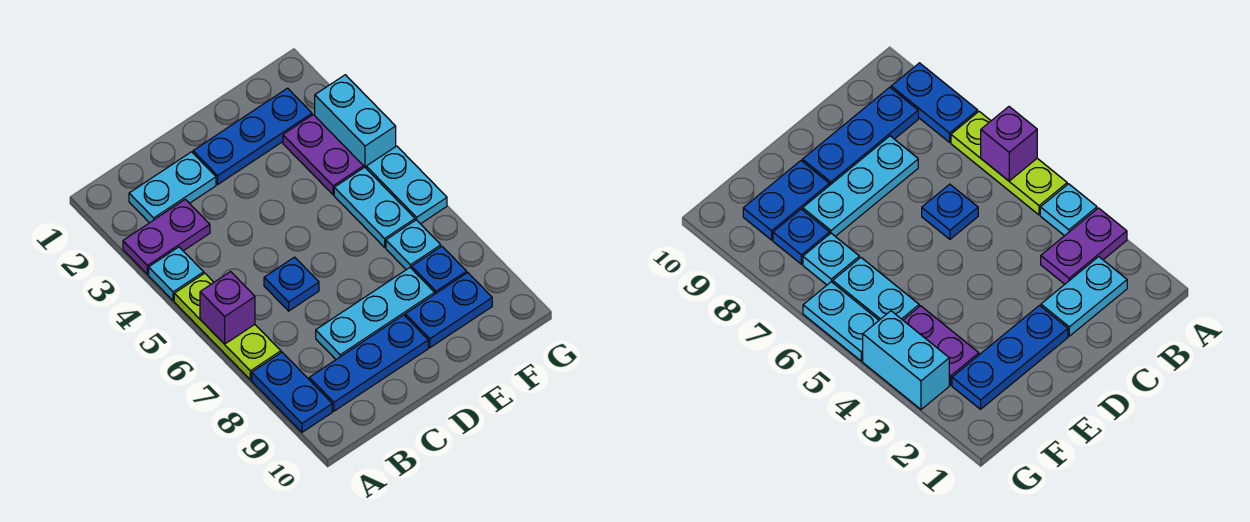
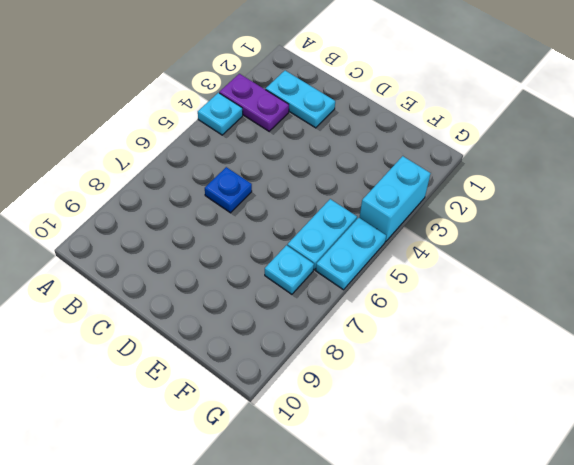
none -> lime plate A5:A7 level 1
none -> blue plate A8:A9 level 1
none -> blue plate B9:D9 level 1

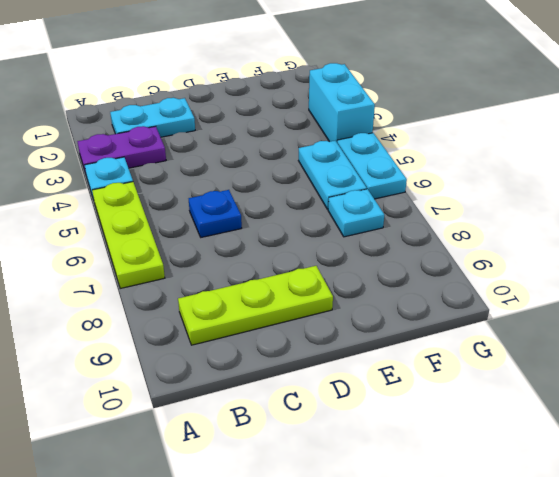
lime plate B9:D9 level 1 -> blue plate B9:D9 level 1
none -> blue plate A8:A9 level 1
none -> cyan plate C8:E8 level 1
none -> blue plate D2:F2 level 1

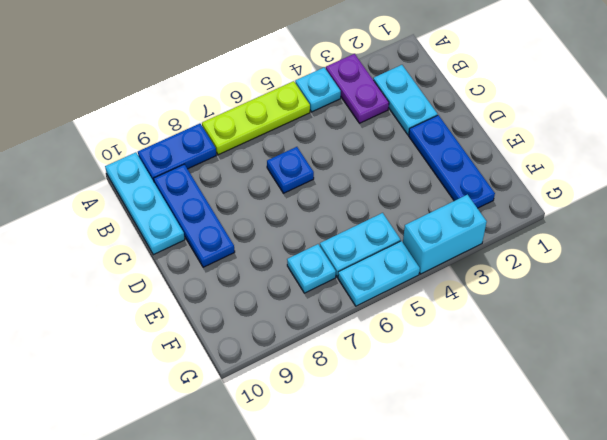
cyan plate A10:C10 level 1 -> cyan plate C8:E8 level 1
none -> blue plate E9:F9 level 1
none -> purple plate F3:F4 level 1
none -> blue plate F8 level 1

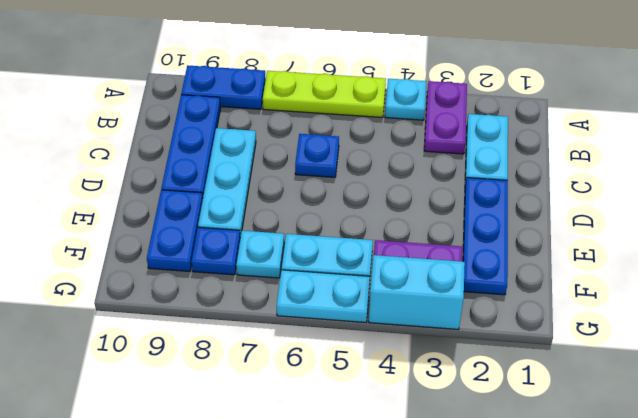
none -> purple brick A6 level 2

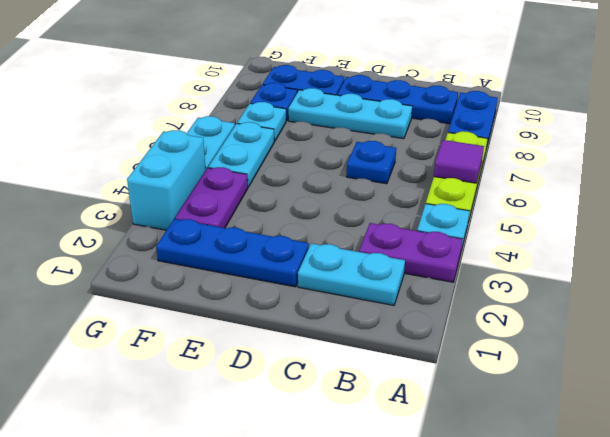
purple tile A6 level 2 -> purple brick A6 level 2

